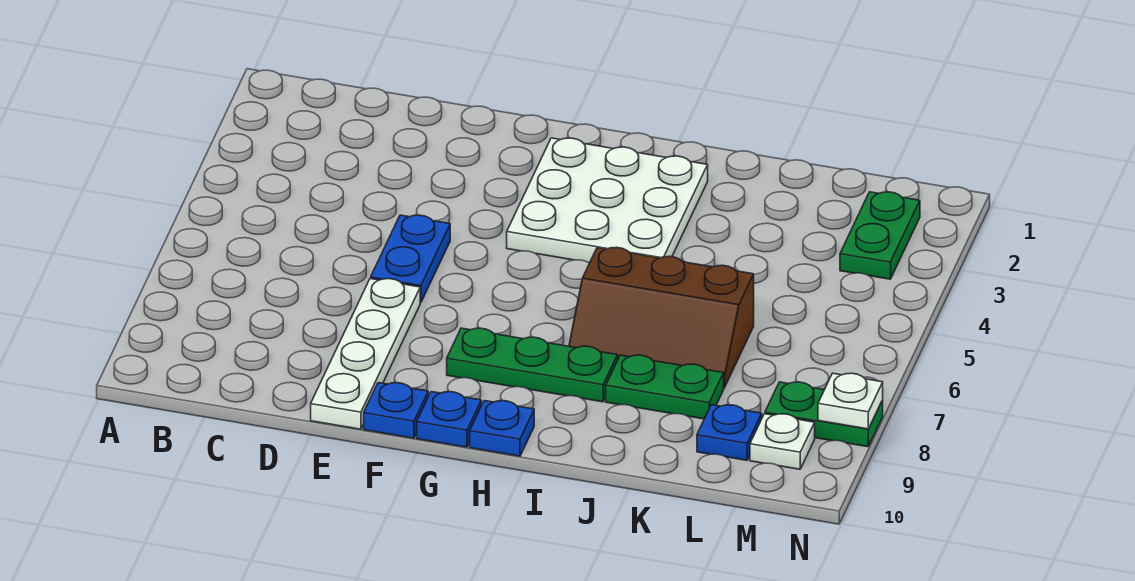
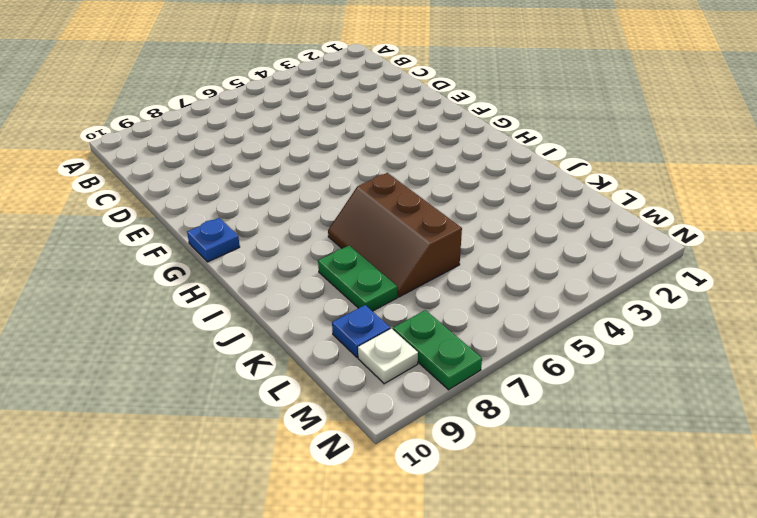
none -> blue plate E5:E6 level 1
none -> white plate E7:E10 level 1
none -> blue plate F10 level 1

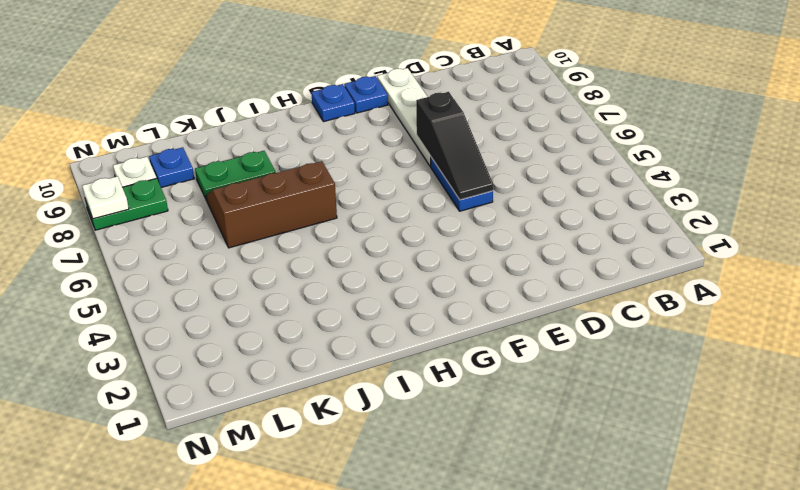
black slope E5:E7 level 2 top 7 -> none
none -> white plate G2:I4 level 1
none -> green plate G8:I8 level 1
none -> blue plate H10 level 1

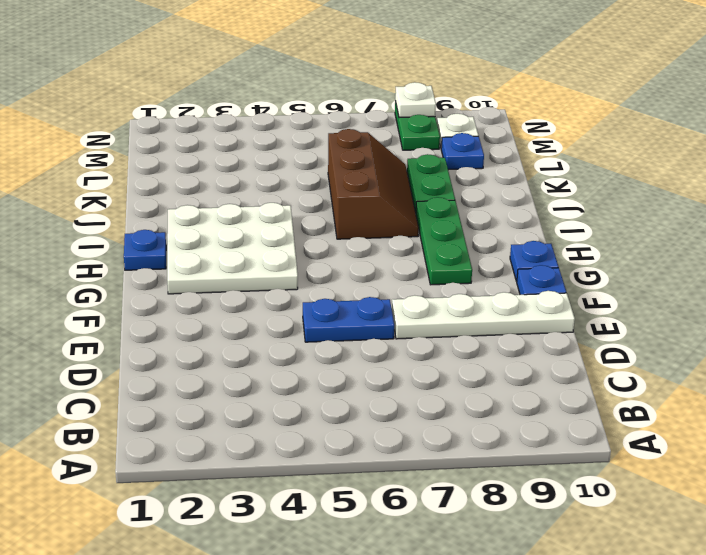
blue plate H1 level 1 -> blue plate H10 level 1
none -> green plate M2:M3 level 1

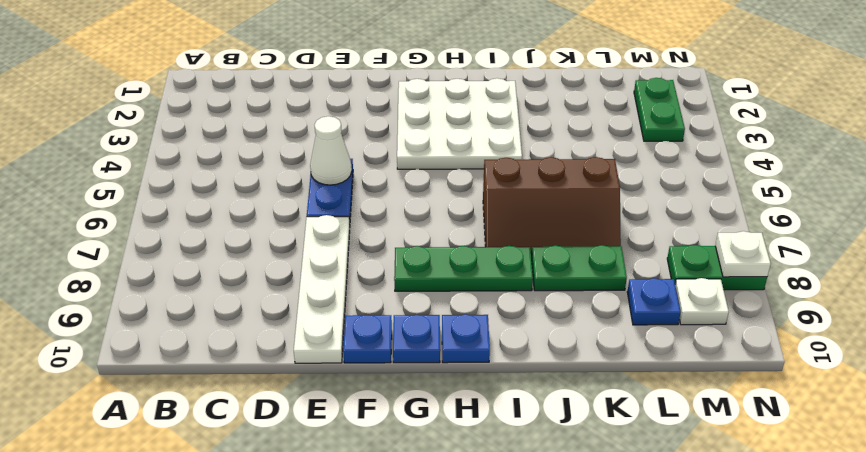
white cone E5 level 2 -> none

